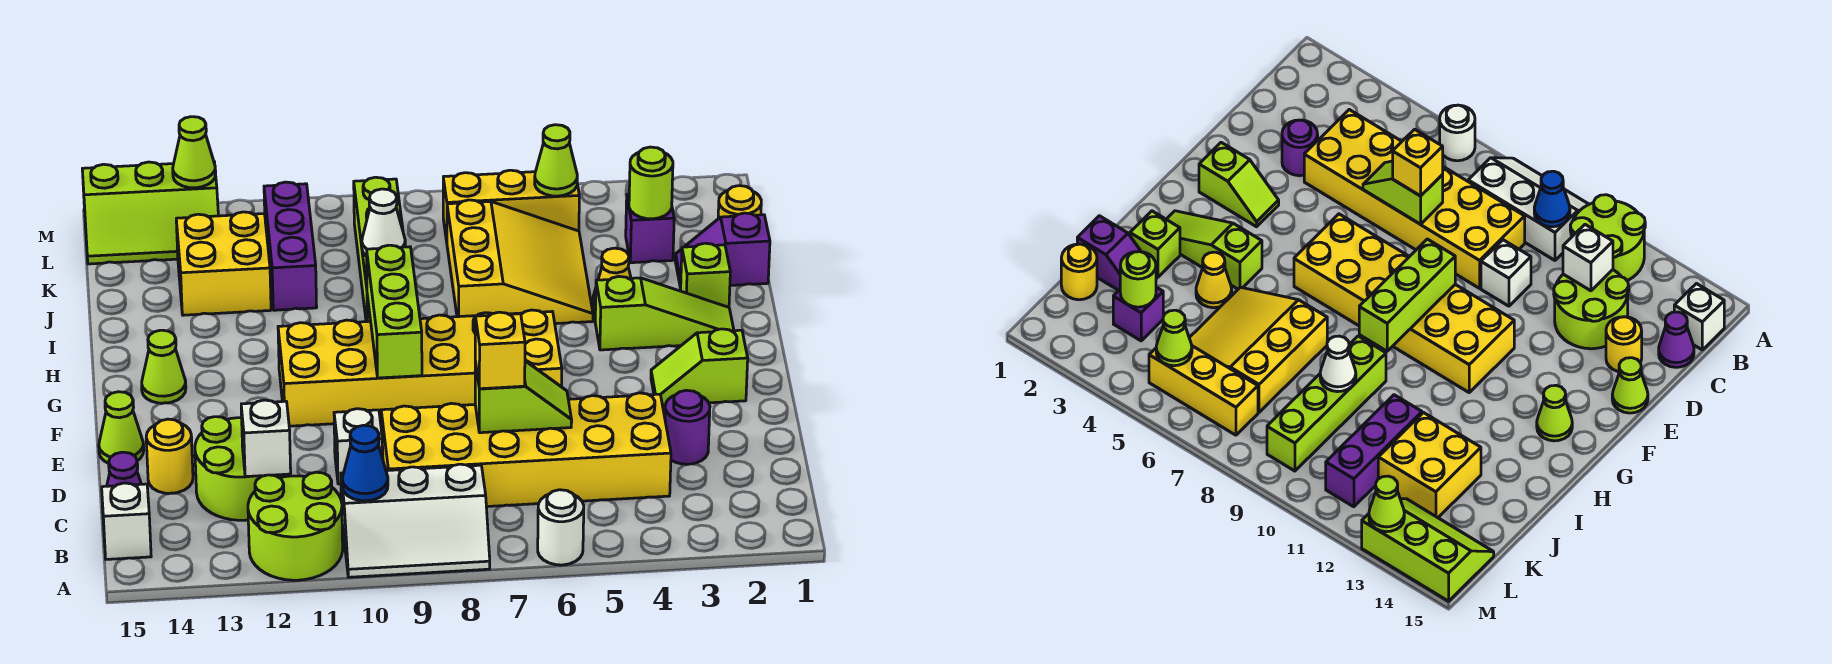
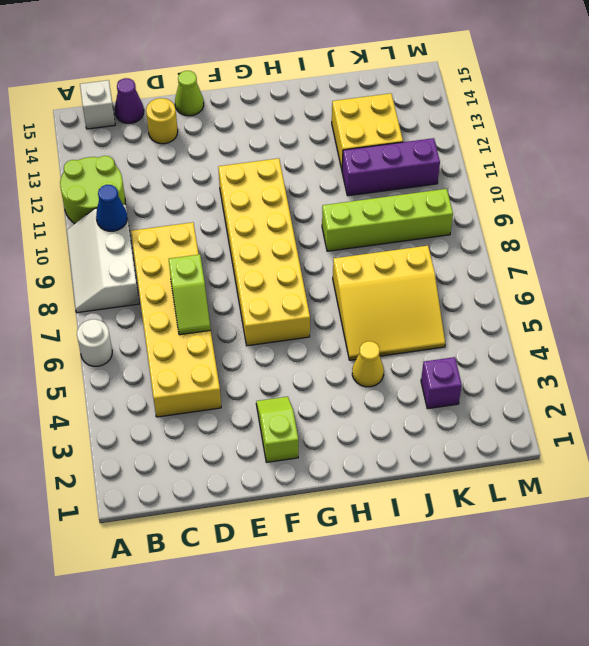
none -> lime round brick C12:D13 level 1
none -> purple round brick D3 level 1
none -> white brick D10 level 1
none -> lime cone G14 level 1

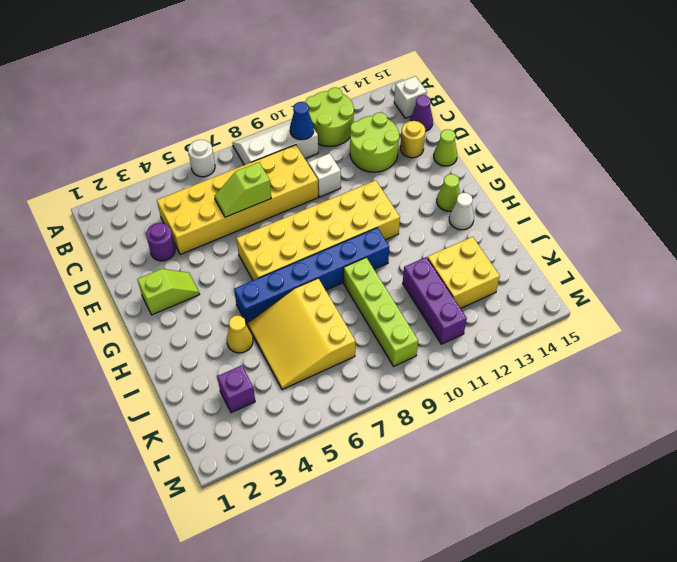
blue brick H5:H10 level 1 -> none
white cone H14 level 1 -> white cone J9 level 2
none -> lime slope H2:H4 level 1 top 4
none -> lime brick I2 level 1
none -> purple slope J1:J2 level 1 top 1
none -> yellow round brick K1 level 1

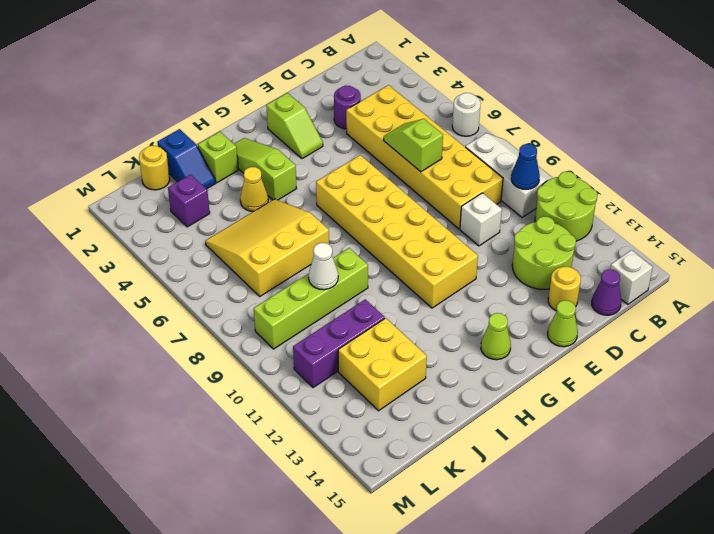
blue slope J1:J2 level 1 top 1 -> purple slope J1:J2 level 1 top 1
none -> yellow brick L5:L7 level 1
none -> lime slope L13:M15 level 1 top M
none -> white brick C12 level 2
none -> lime brick F9:H9 level 2

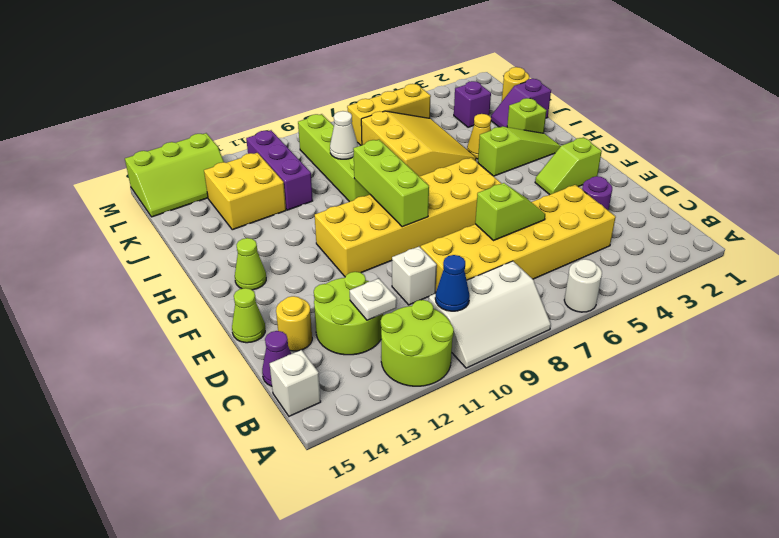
white plate C12 level 2 -> white brick C12 level 2
none -> lime round brick K3 level 2
none -> lime cone L5 level 2
none -> lime cone M13 level 2
none -> yellow brick D7 level 3

